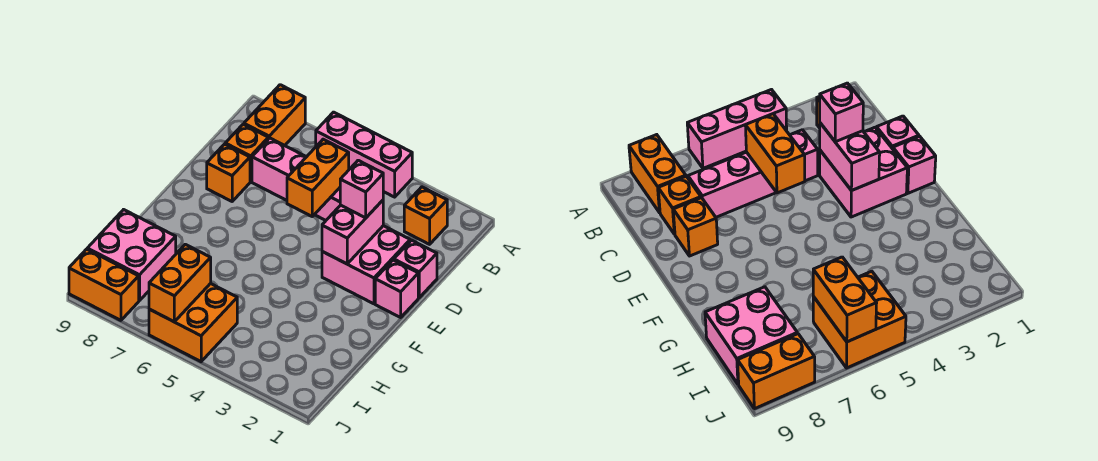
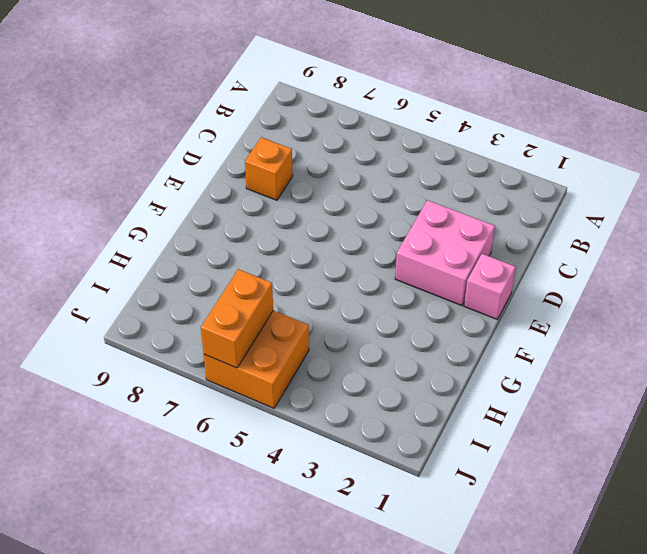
none -> pink brick A4:A6 level 1
none -> orange brick A8:B8 level 1
none -> orange brick B2 level 1

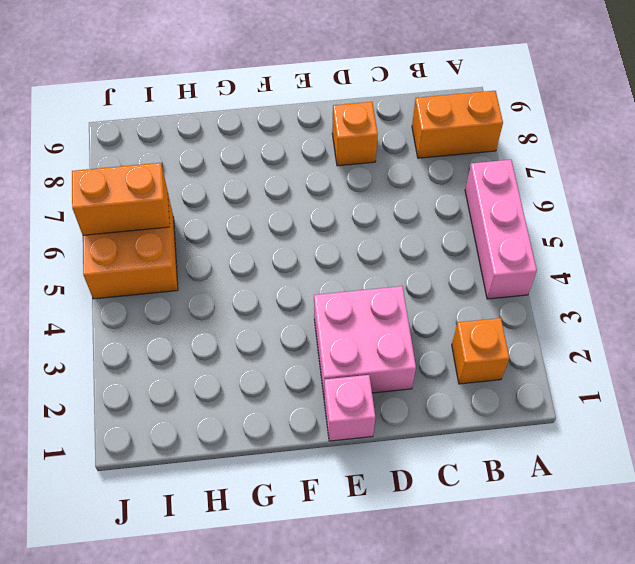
none -> pink brick C4:C7 level 1
none -> orange brick C8 level 1
none -> pink brick D1 level 1

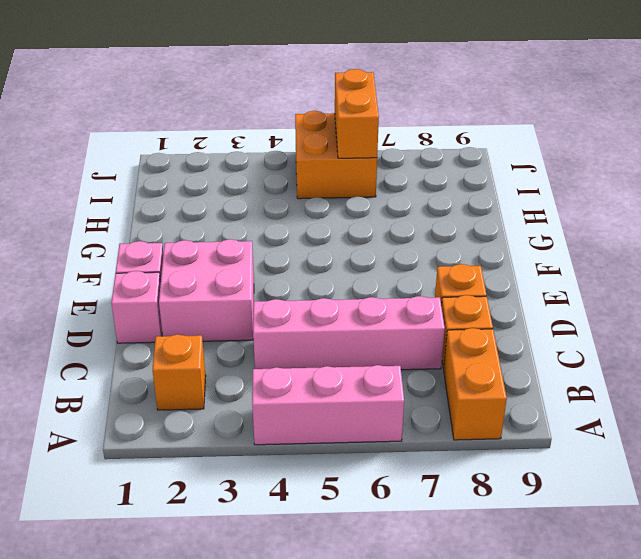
none -> pink brick H8:I9 level 1
none -> orange brick J8:J9 level 1
none -> orange brick C5:D5 level 2

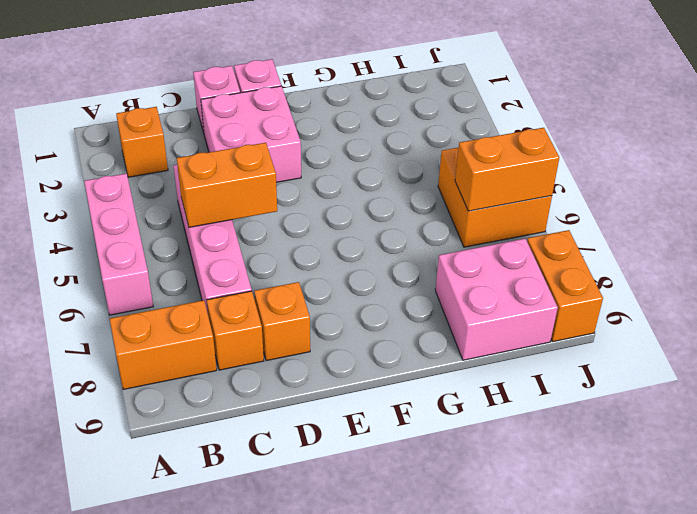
none -> pink brick D3:E3 level 2
none -> pink brick D3 level 3

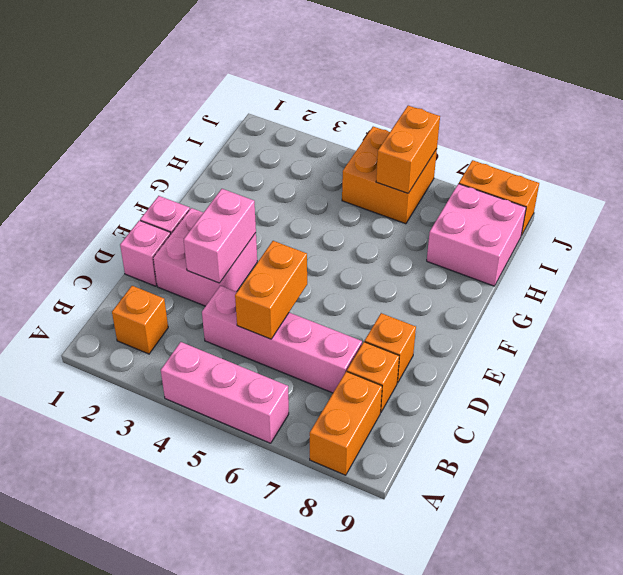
none -> pink brick D3 level 3

